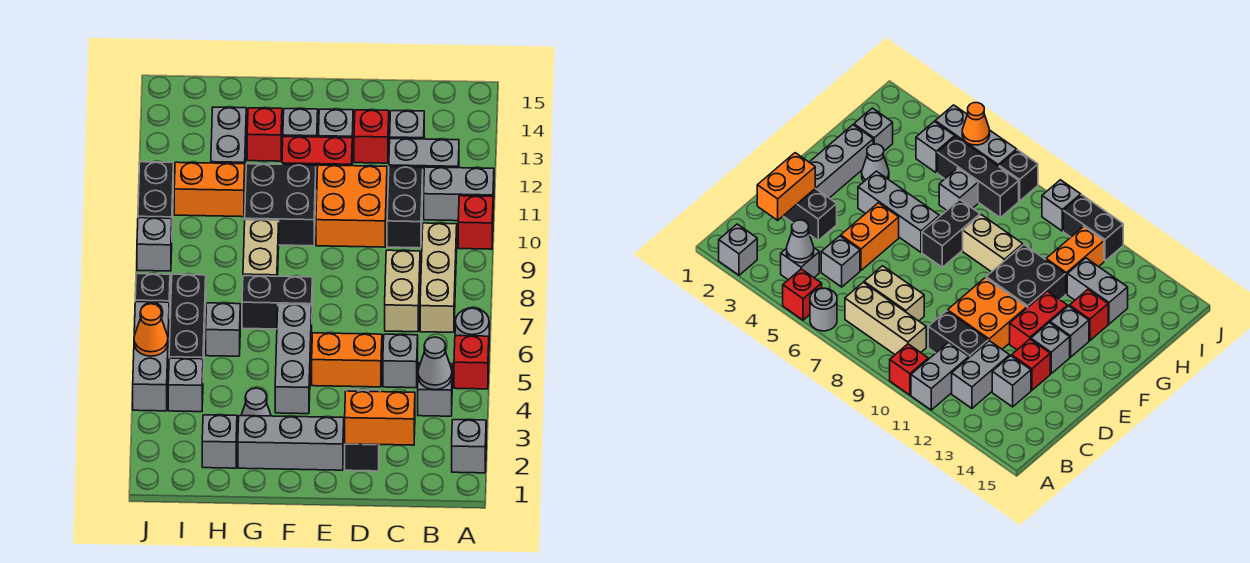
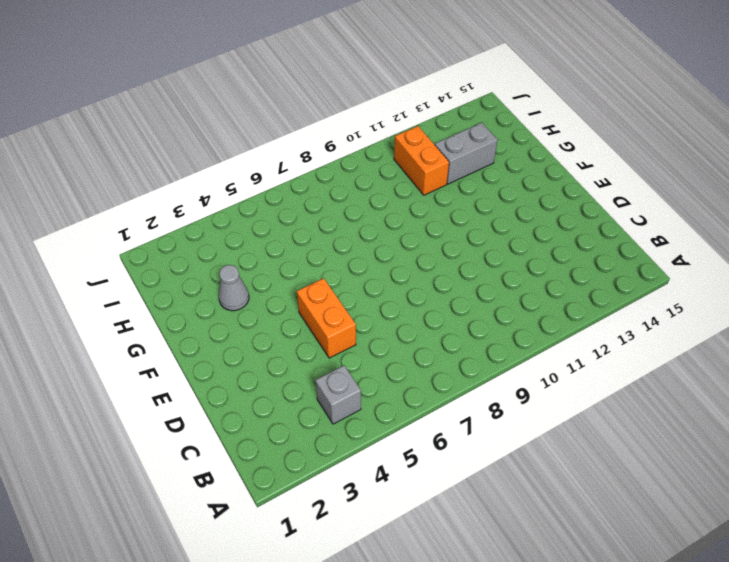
none -> grey brick A2 level 1
none -> red brick A5 level 1
none -> grey round brick A6 level 1
none -> red brick A10 level 1

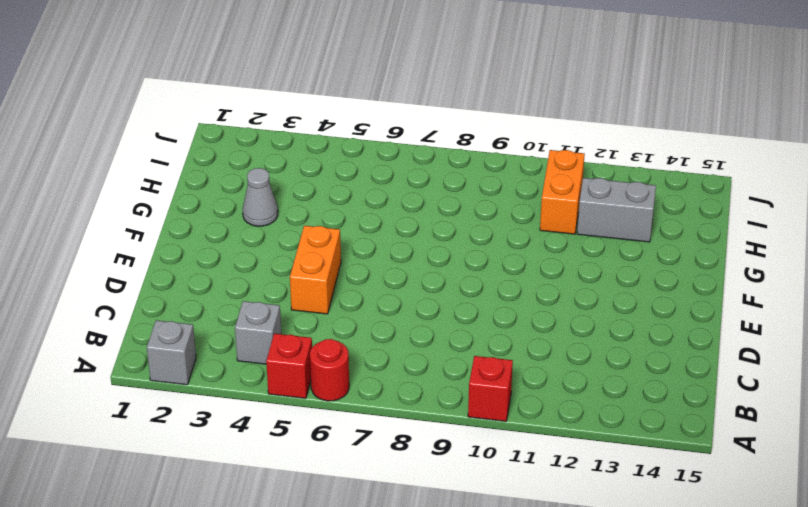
red round brick A6 level 1 -> grey round brick A6 level 1
none -> grey brick A11:B11 level 1
none -> tan brick B7:B9 level 1
none -> grey brick B12:C12 level 1
none -> grey brick C5 level 1

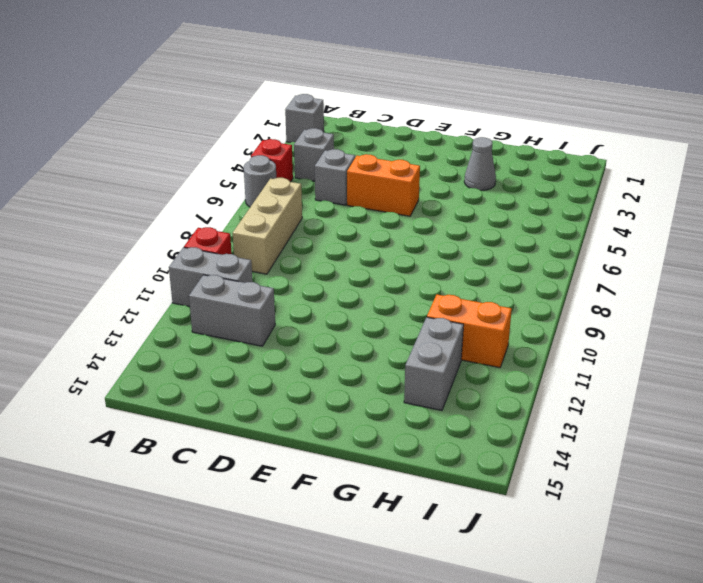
none -> tan brick C7:C8 level 1
none -> black brick C10:C11 level 1
none -> grey brick C13 level 1
none -> black brick D2:D3 level 1

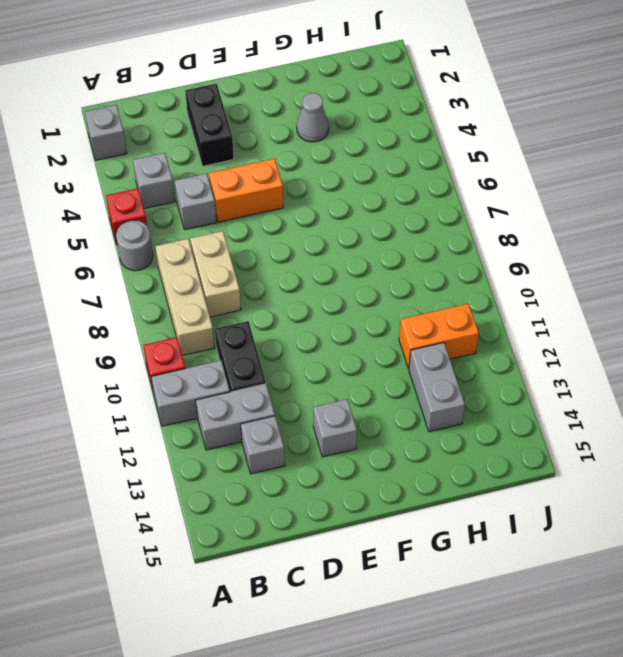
none -> orange brick D10:E11 level 1
none -> red brick D13 level 1
none -> grey brick E2:G2 level 1
none -> red brick E12:F12 level 1

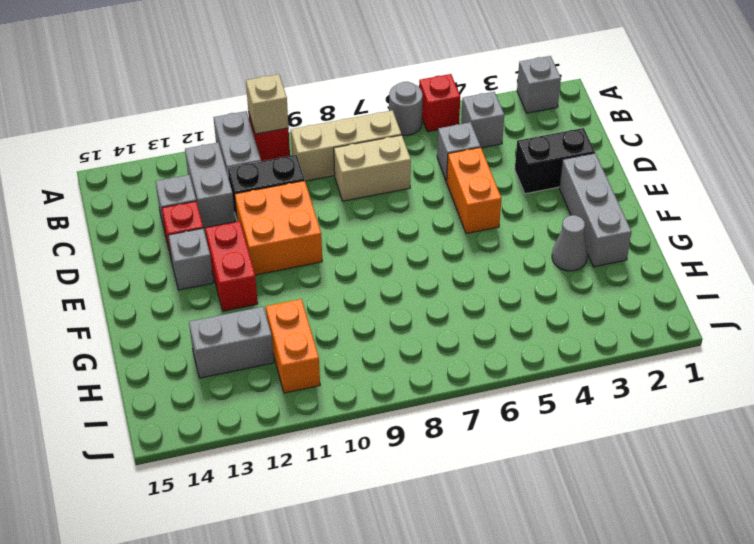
tan brick A10 level 2 -> none
none -> grey brick F4:F6 level 1
none -> black brick F7:G7 level 1
none -> black brick F10:G11 level 1
none -> grey brick F13 level 1

